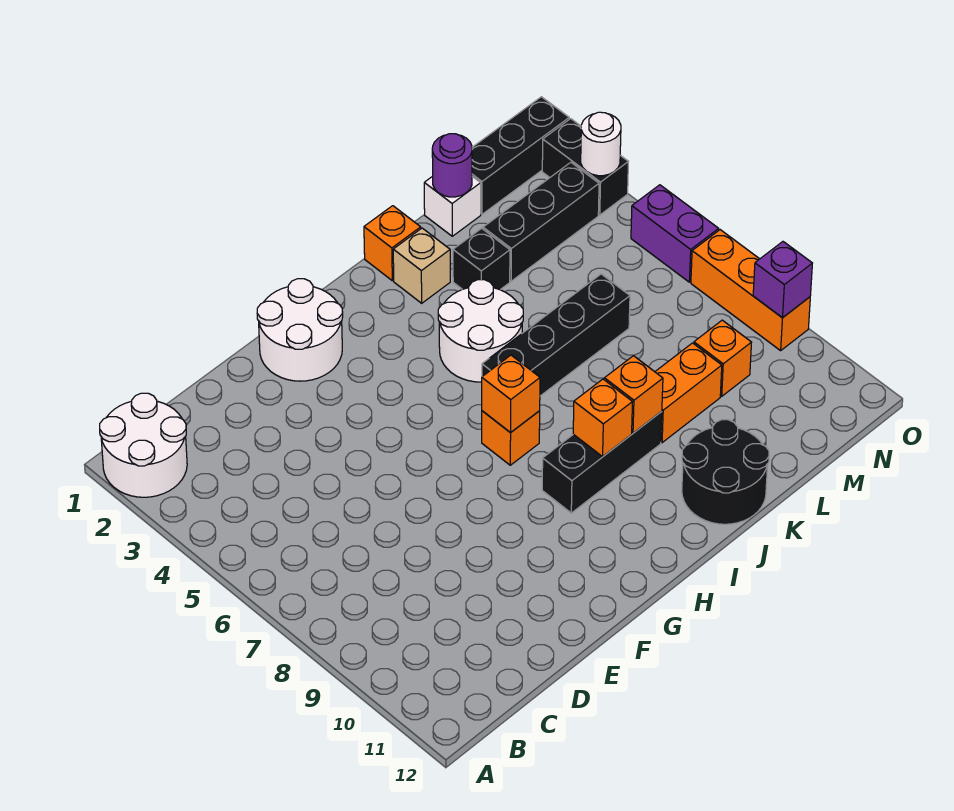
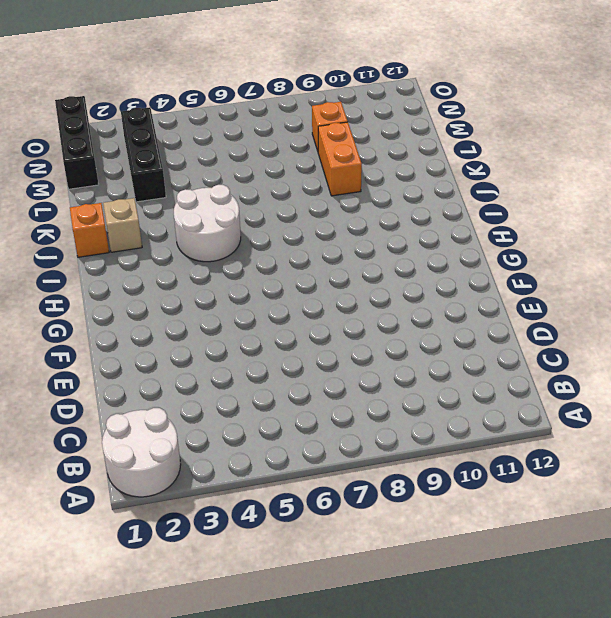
none -> white round brick F1:G2 level 1
none -> orange brick H7 level 1
none -> black brick H9:J9 level 1

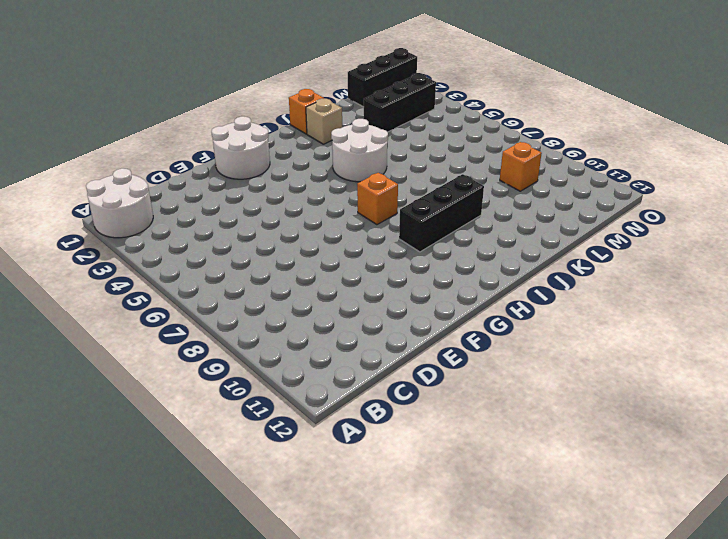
none -> black brick I6:L6 level 1
none -> black round brick J11:K12 level 1
none -> black brick K3 level 1

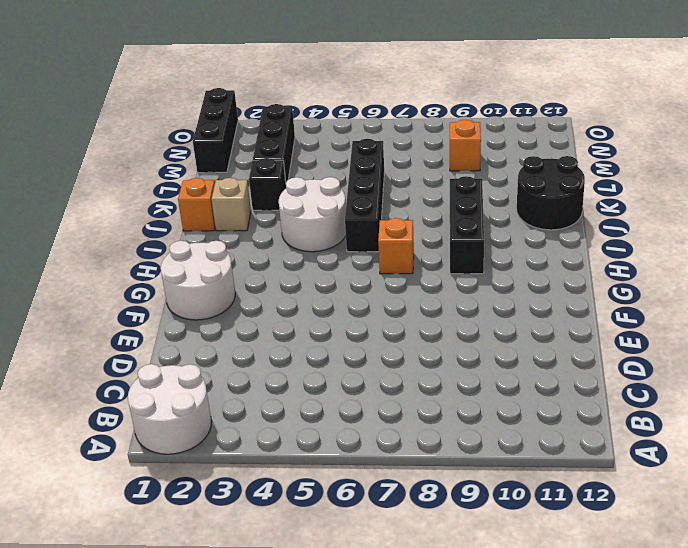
none -> orange brick K9:L9 level 1
none -> white brick L1 level 1
none -> black brick O2:O3 level 1

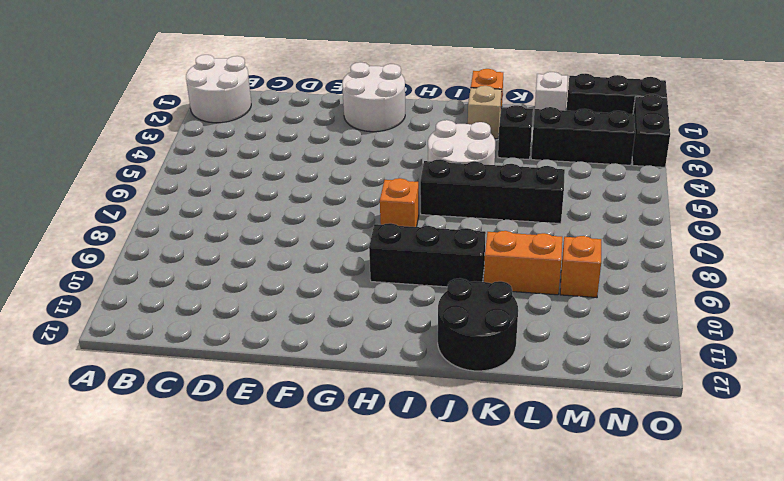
none -> purple brick O5:O6 level 1
none -> orange brick O7:O9 level 1
none -> orange brick H7 level 2

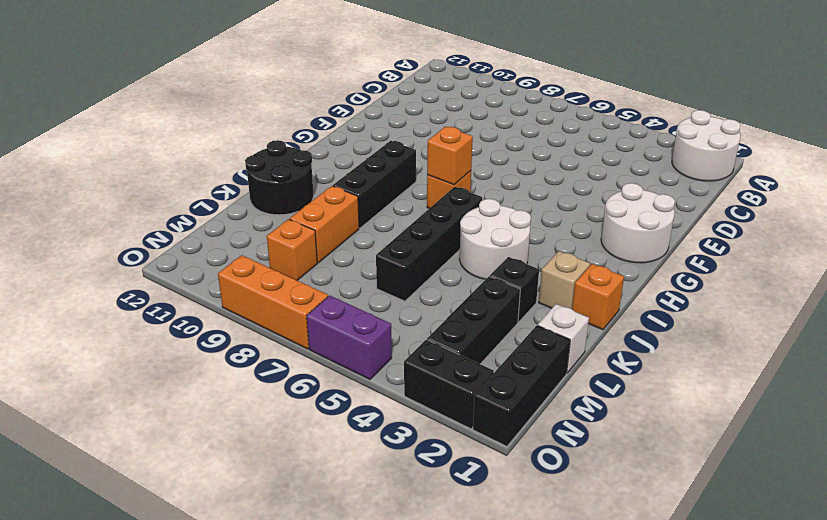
none -> orange brick I9 level 2
none -> orange brick J9 level 2
none -> purple round brick L1 level 2

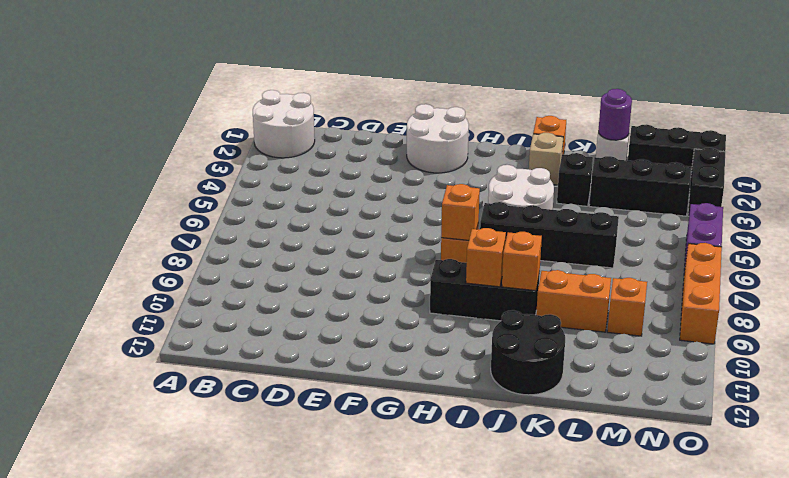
none -> white round brick O3 level 2
none -> purple brick O9 level 2

